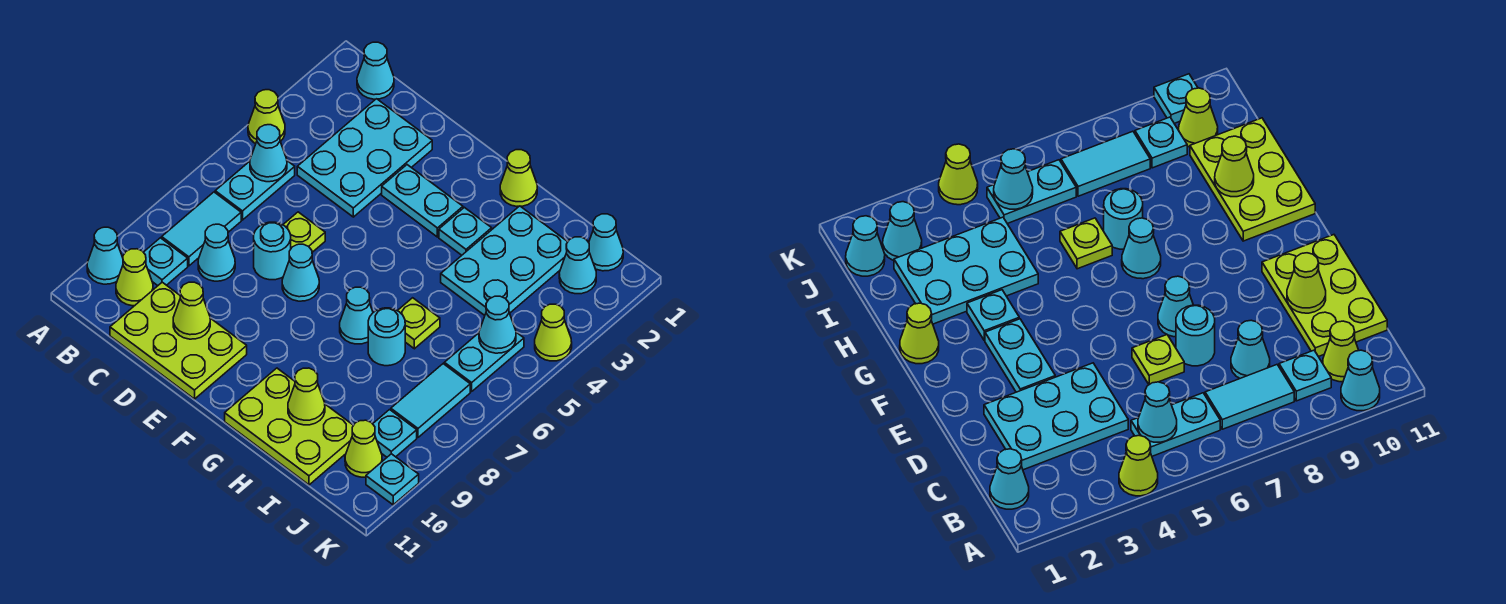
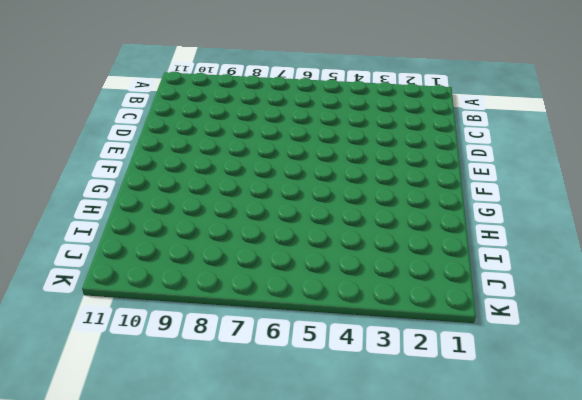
none -> lime cone A4 level 1
none -> cyan cone A10 level 1
none -> cyan cone B1 level 1
none -> cyan plate B5:B6 level 1

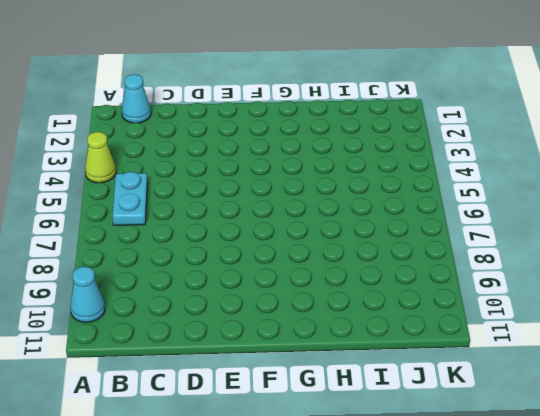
none -> cyan tile B7:B8 level 1
none -> cyan plate B9 level 1
none -> lime cone B10 level 1
none -> cyan plate C2:D4 level 1

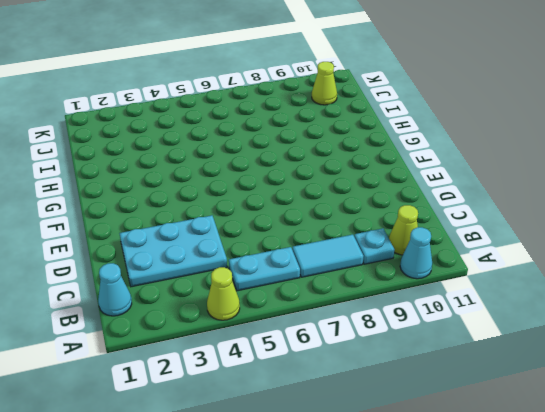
none -> cyan cone C8 level 1
none -> lime plate C10:E11 level 1
none -> lime plate D6 level 1
none -> cyan round brick D7 level 1

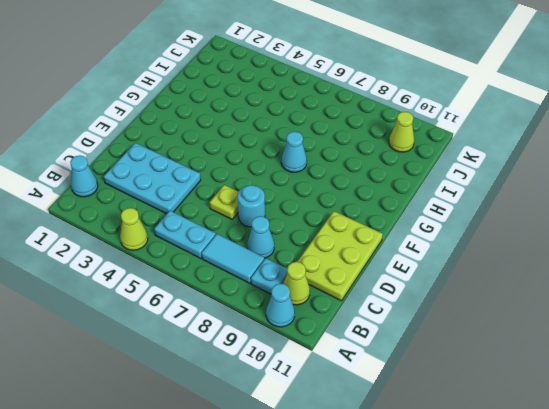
none -> cyan plate E3:F3 level 1
none -> cyan cone E7 level 1
none -> lime cone G1 level 1
none -> cyan plate G3 level 1

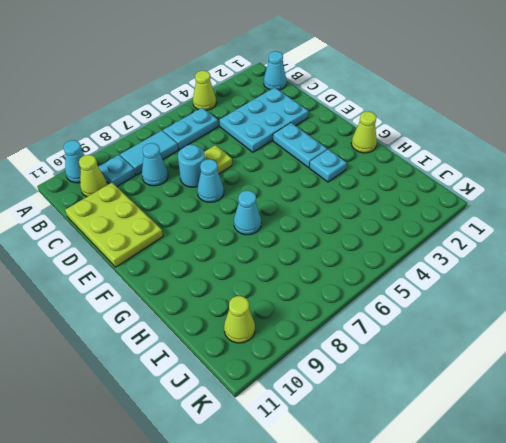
none -> lime plate G10:I11 level 1
none -> cyan plate H2:I4 level 1
none -> lime plate H6 level 1
none -> cyan round brick H7 level 1

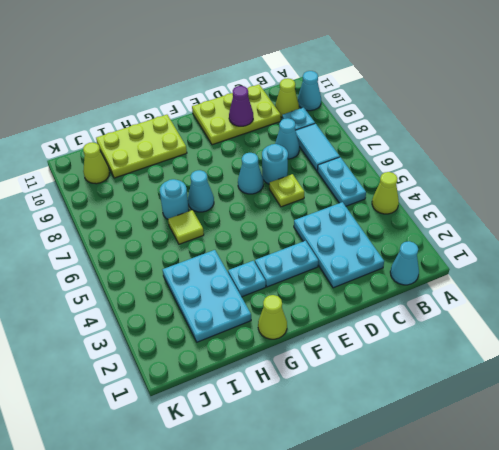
purple cone D10 level 2 -> lime cone D10 level 2
lime tile H6 level 1 -> lime plate H6 level 1
none -> cyan cone J1 level 1
none -> cyan cone J2 level 1
none -> cyan plate J5:J6 level 1
none -> cyan tile J7:J8 level 1

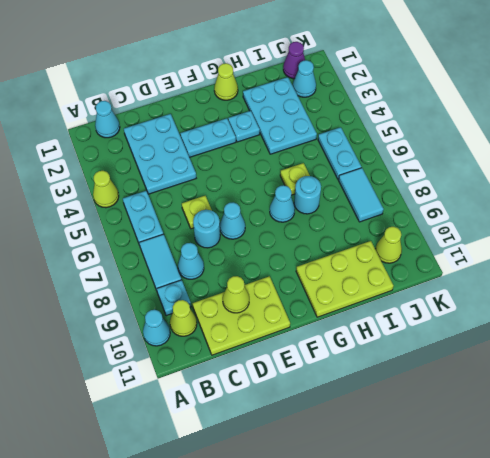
purple cone J1 level 1 -> cyan cone J1 level 1
none -> cyan plate J9 level 1
none -> lime cone K4 level 1
none -> cyan plate K10 level 1
none -> cyan cone B5 level 2

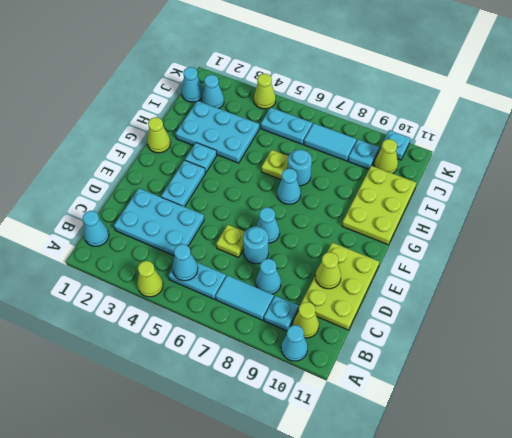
none -> lime cone H10 level 2
none -> cyan cone J5 level 2

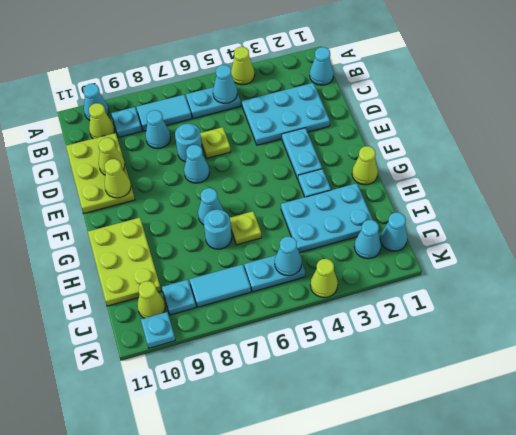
lime cone E10 level 2 -> lime cone H10 level 2

